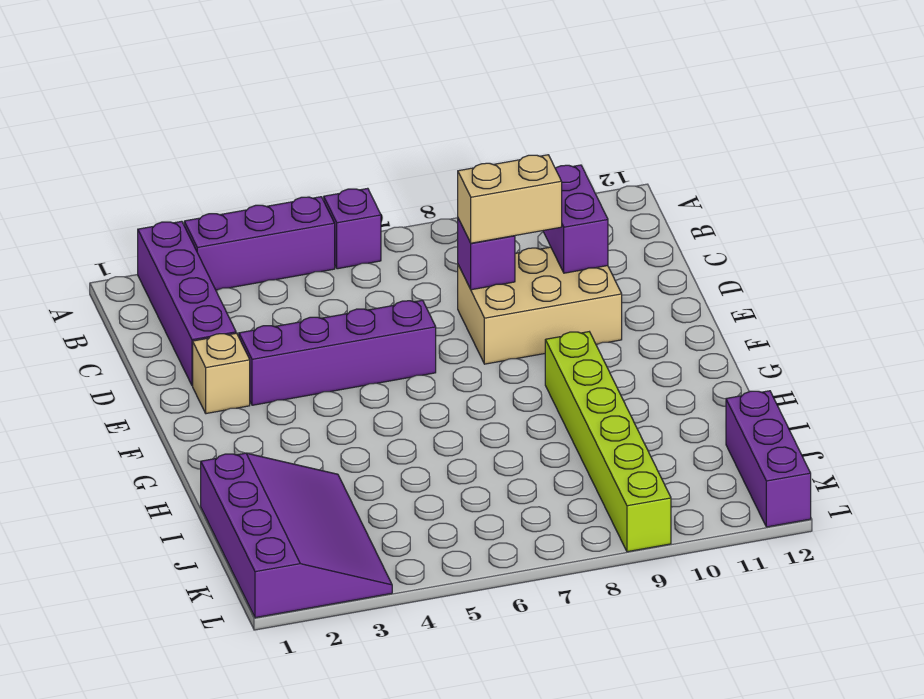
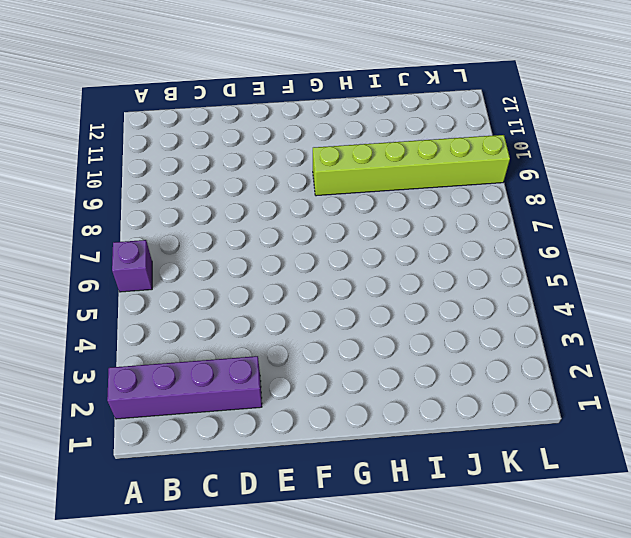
none -> purple brick A3:A5 level 1
none -> tan brick D8:E10 level 1
none -> tan brick E2 level 1

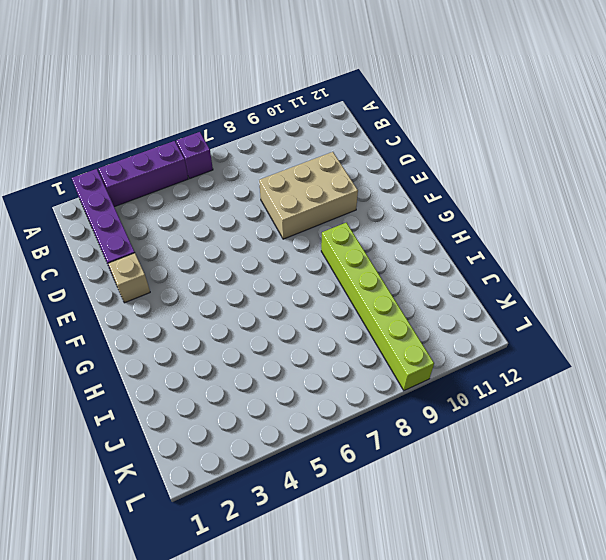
none -> purple brick E3:E6 level 1
none -> purple slope I1:L3 level 1 top 1
none -> purple brick J12:L12 level 1

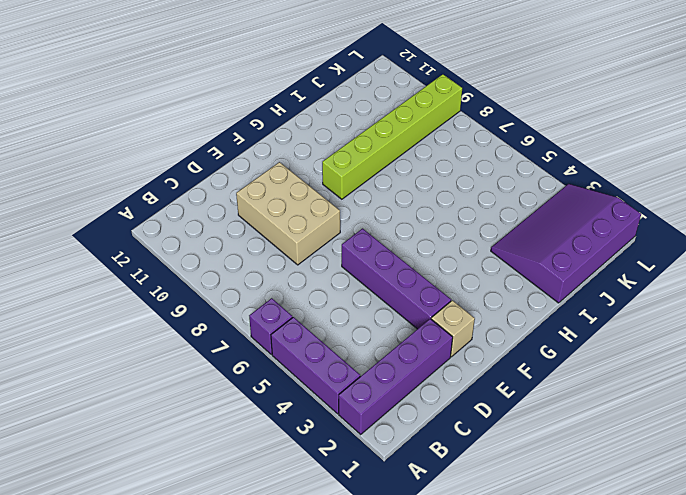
none -> purple brick J12:L12 level 1
none -> purple brick C10:D10 level 2
none -> purple brick D8 level 2

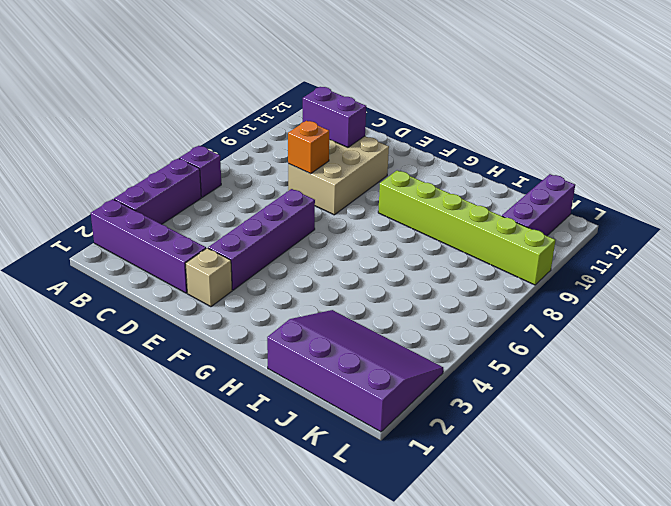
orange brick D8 level 2 -> purple brick D8 level 2
purple brick K10:K12 level 1 -> purple brick J12:L12 level 1
none -> tan brick D8:D9 level 3

